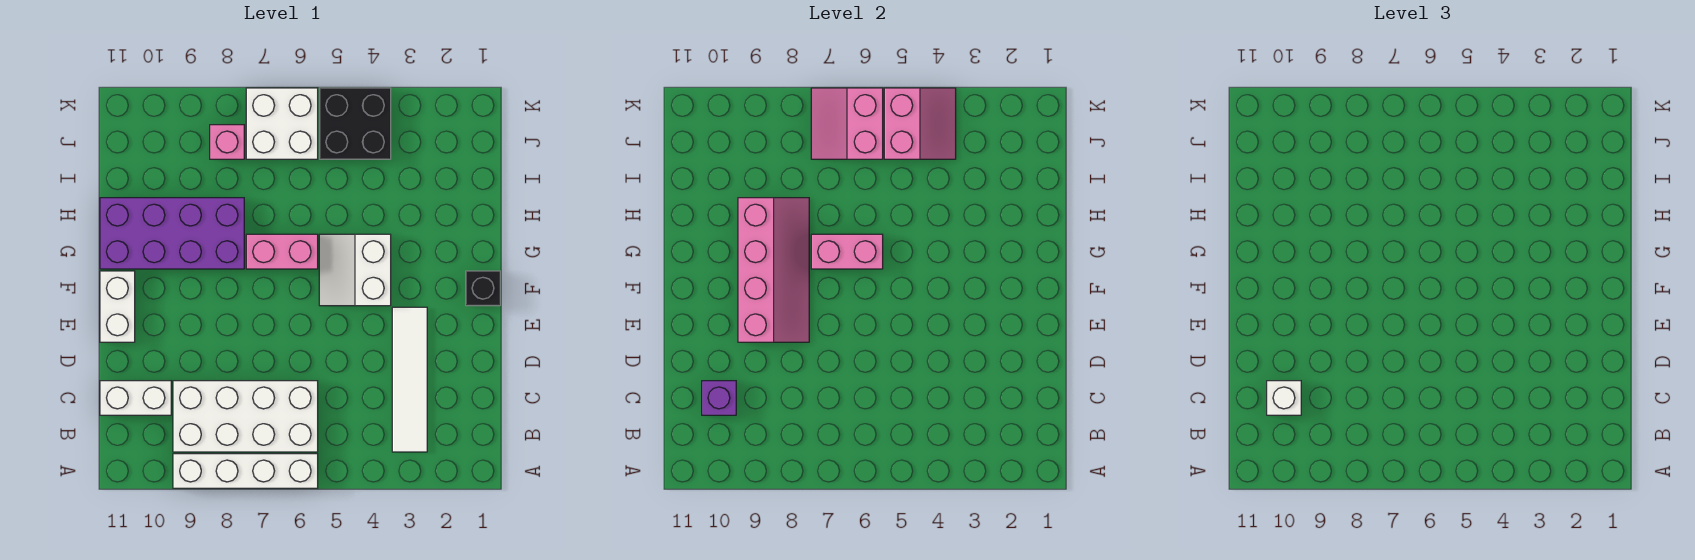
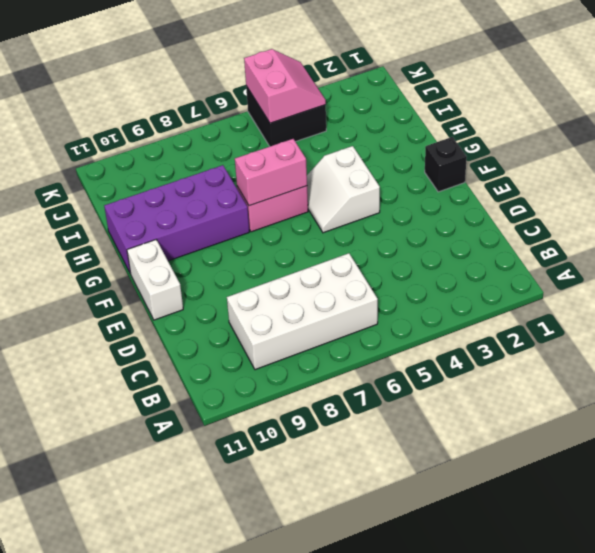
none -> white brick A6:A9 level 1
none -> white tile B3:E3 level 1
none -> white brick C10:C11 level 1

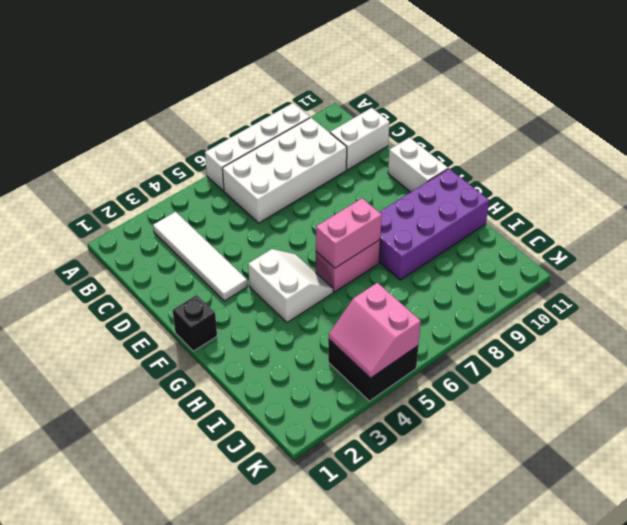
none -> white brick J6:K7 level 1
none -> pink brick J8 level 1
none -> purple brick C10 level 2

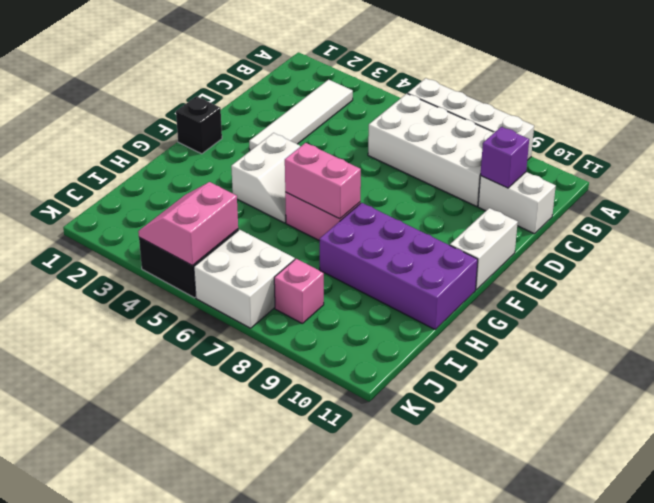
none -> pink slope E8:H9 level 2 top 9
none -> pink slope J6:K7 level 2 top 6
none -> white brick C10 level 3

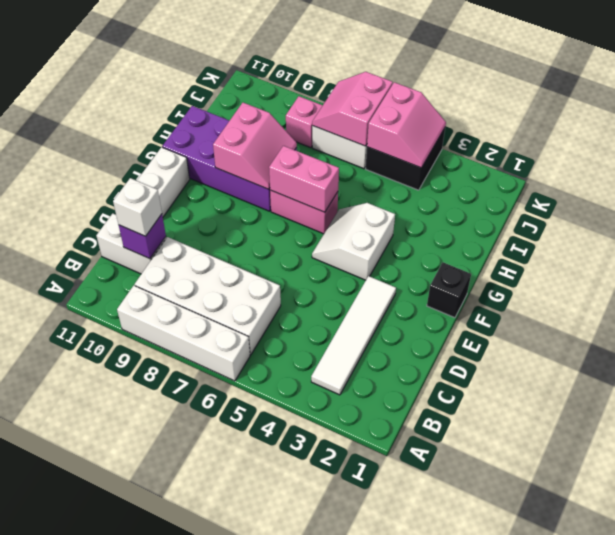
pink slope G8:H9 level 2 top 9 -> pink slope E8:H9 level 2 top 9

